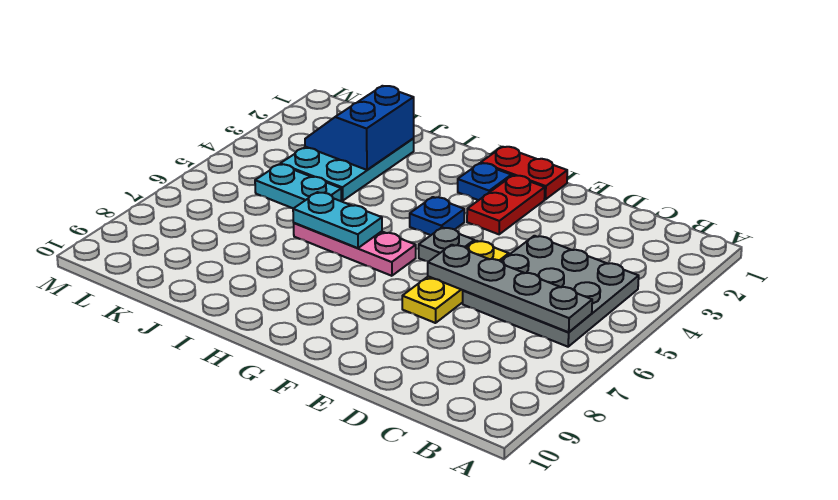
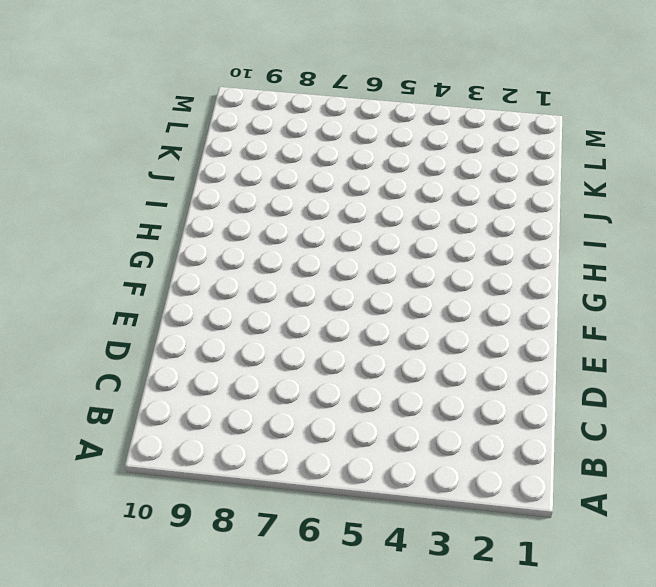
none -> grey plate B4:D6 level 1
none -> yellow plate E5:E7 level 1
none -> red plate F1:G1 level 1

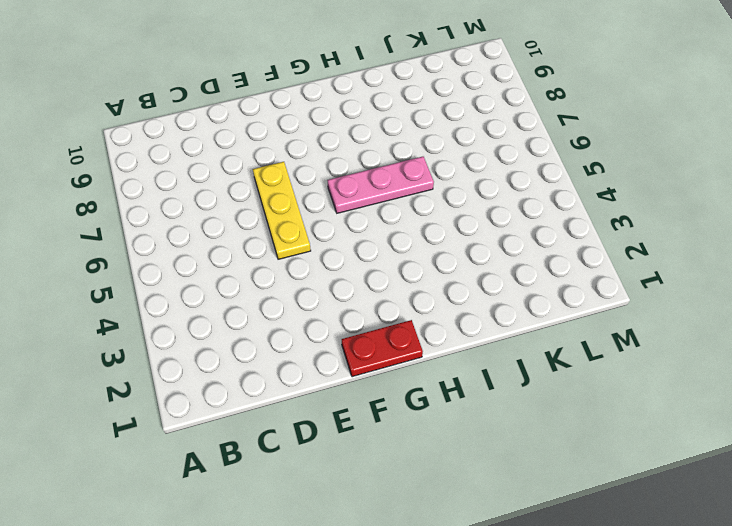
none -> grey plate B4:D6 level 1
none -> red plate F2:F3 level 1
none -> grey plate F5 level 1

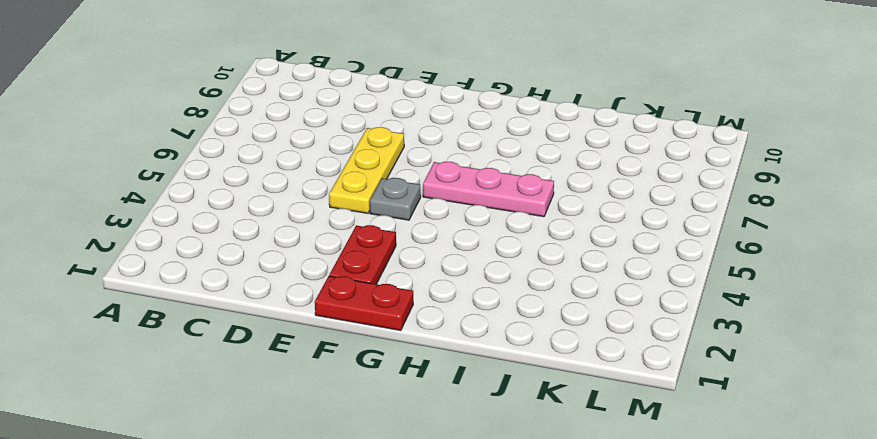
none -> grey plate B4:D6 level 1
none -> blue plate G2 level 1
none -> blue plate G4 level 1

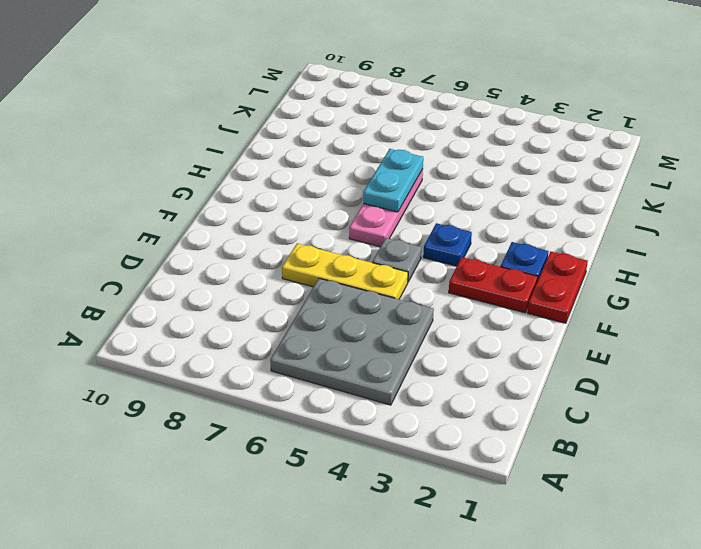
none -> cyan plate J2:K4 level 1
none -> cyan plate J5:K5 level 1
none -> grey plate B6:E6 level 2

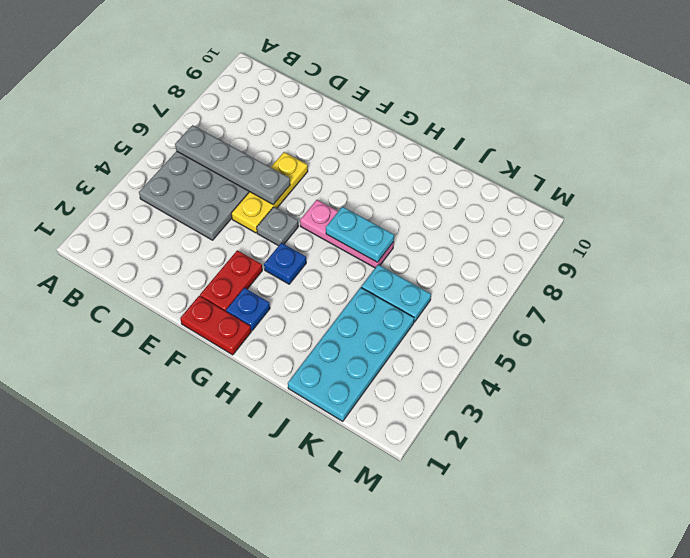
cyan plate J1:K4 level 1 -> cyan plate J2:K4 level 1
none -> blue slope J2:K3 level 2 top J

